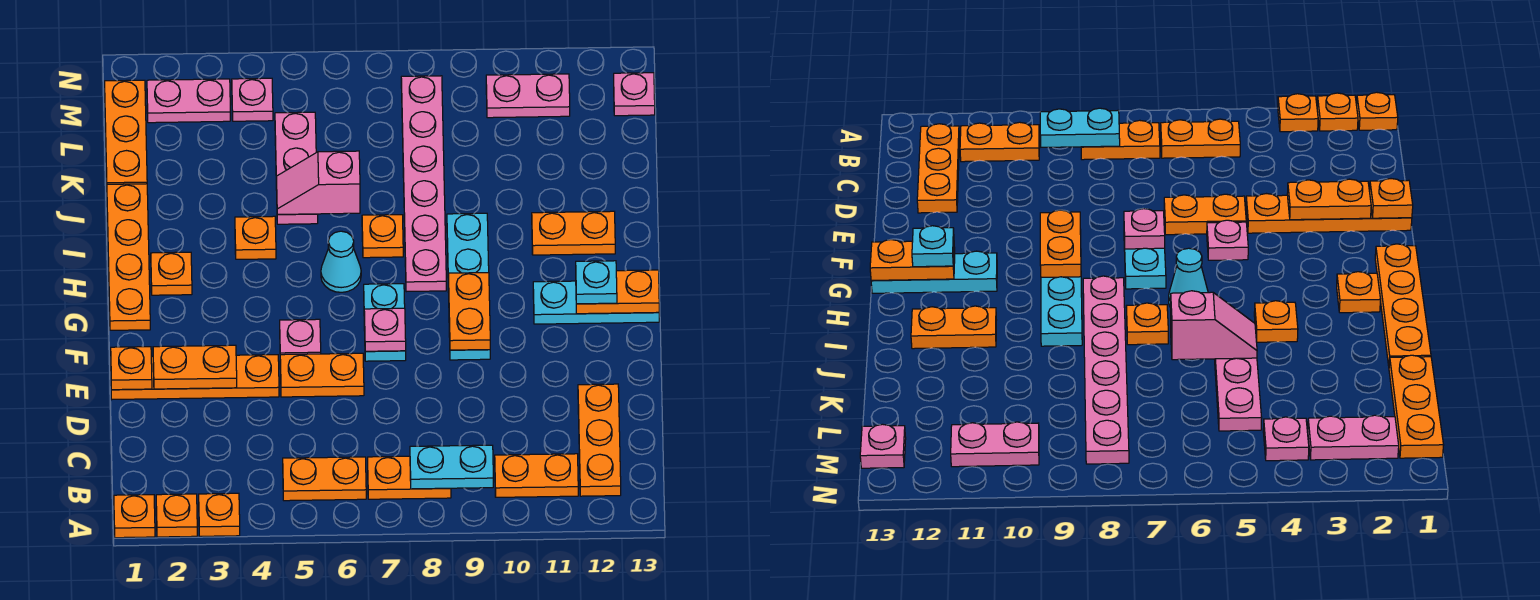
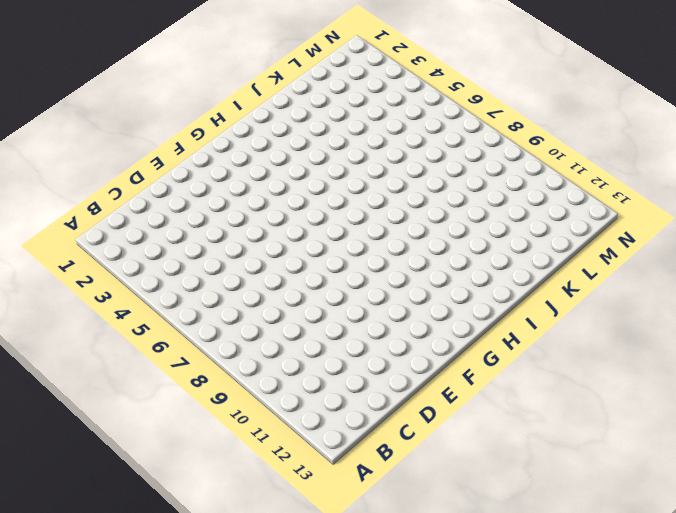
none -> orange plate A1 level 1
none -> orange plate A2 level 1
none -> orange plate A3 level 1
none -> orange plate B5:B6 level 1

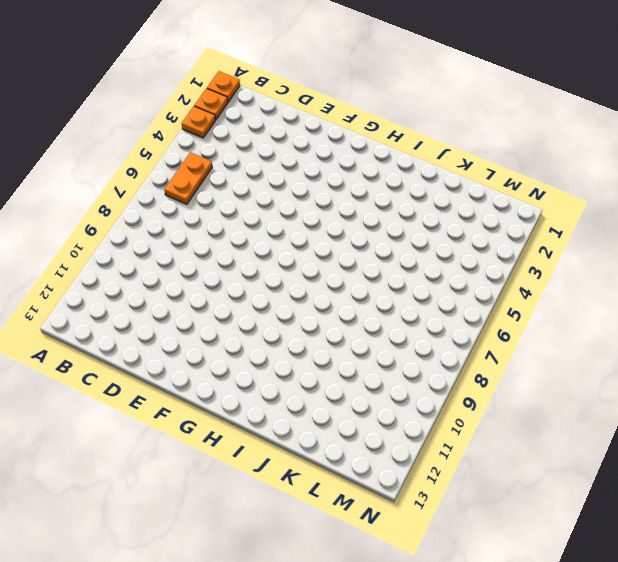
none -> orange plate B7:B8 level 1
none -> orange plate B10:B11 level 1
none -> orange plate B12:D12 level 1
none -> orange plate E1:E4 level 1

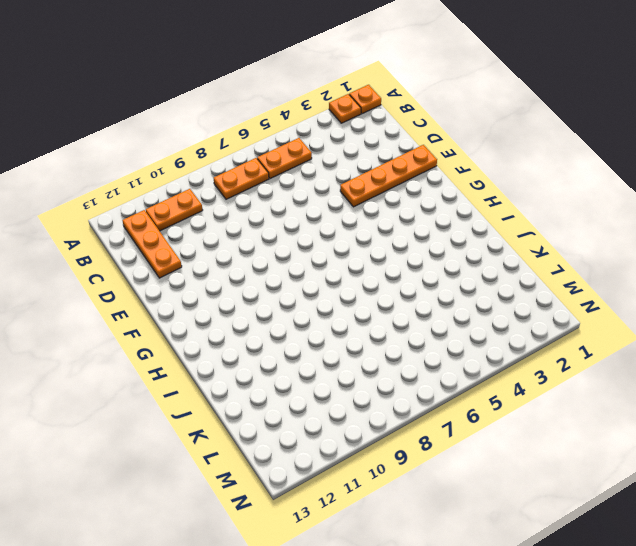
none -> orange plate A3 level 1
none -> orange plate E5:E6 level 1
none -> pink plate F5 level 1
none -> cyan plate F7:G7 level 1

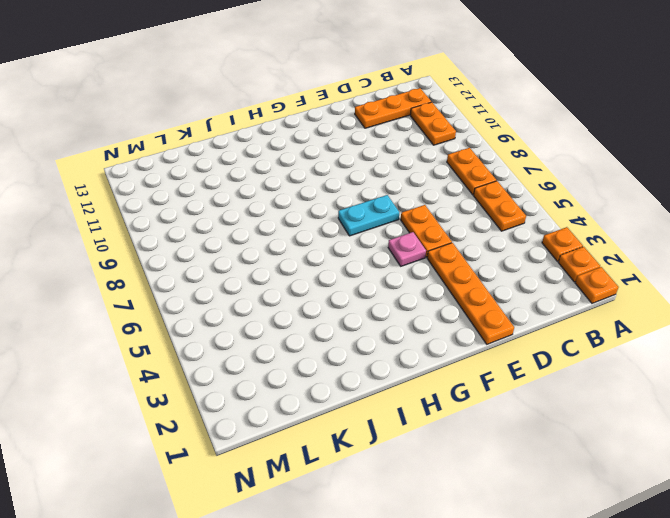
none -> cyan plate F9:I9 level 1
none -> orange plate G1:J1 level 1
none -> cyan plate G11:G13 level 1
none -> orange plate H2 level 1

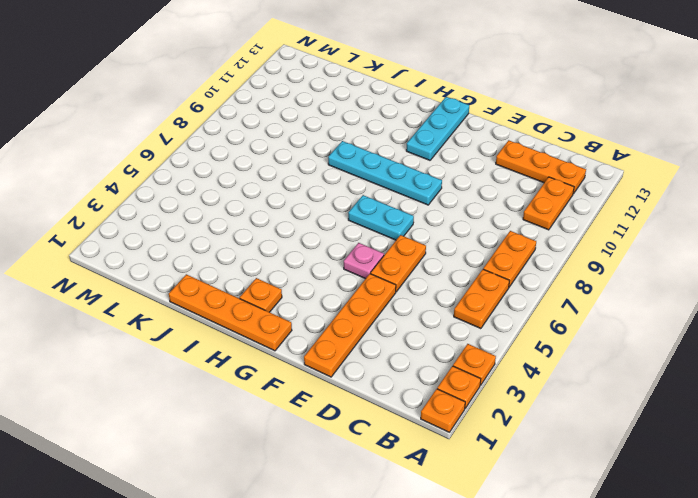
none -> cyan cone H6 level 1
none -> pink plate H8:M8 level 1
none -> orange plate I4 level 1
none -> orange plate I7 level 1

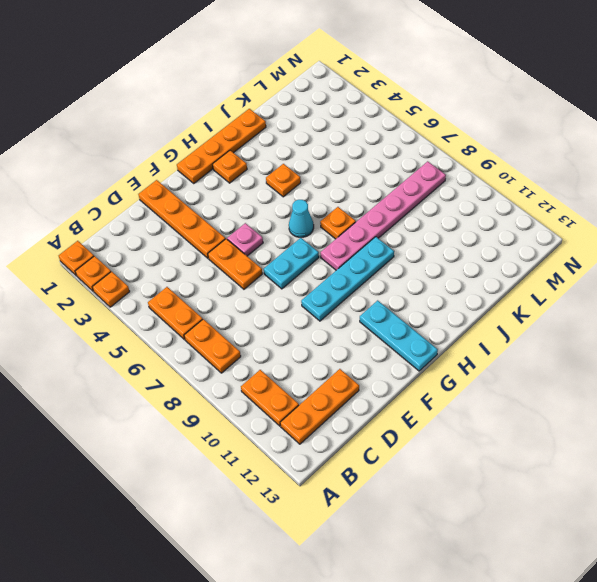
none -> orange plate I11:I12 level 1
none -> pink plate J5:L5 level 1
none -> orange plate K1:M1 level 1
none -> pink plate M2:M3 level 1

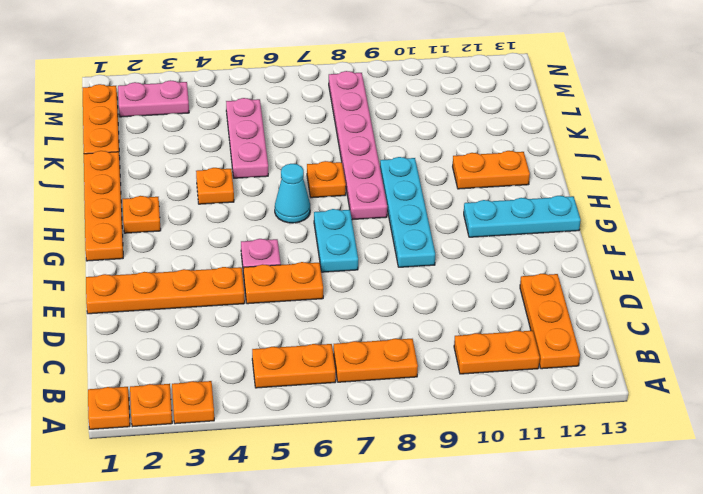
none -> pink plate M4 level 1
none -> pink plate M10:M11 level 1
none -> pink plate M13 level 1
none -> cyan plate B8:B9 level 2

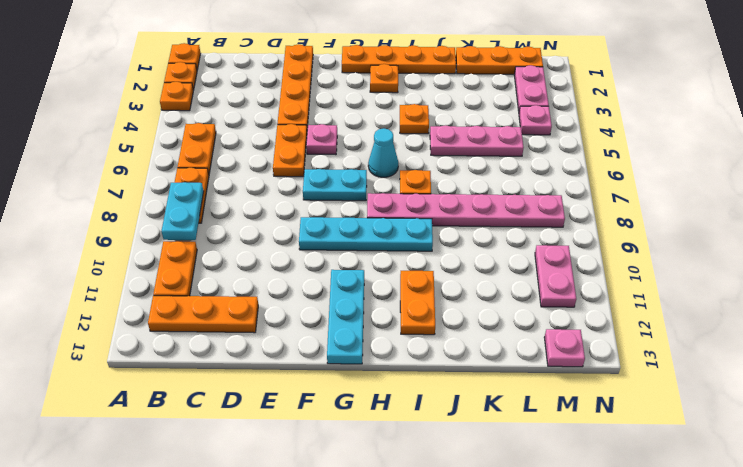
none -> orange plate E1 level 2
none -> orange plate E2:E3 level 2
none -> pink plate F7 level 2
none -> orange plate F9:G9 level 2

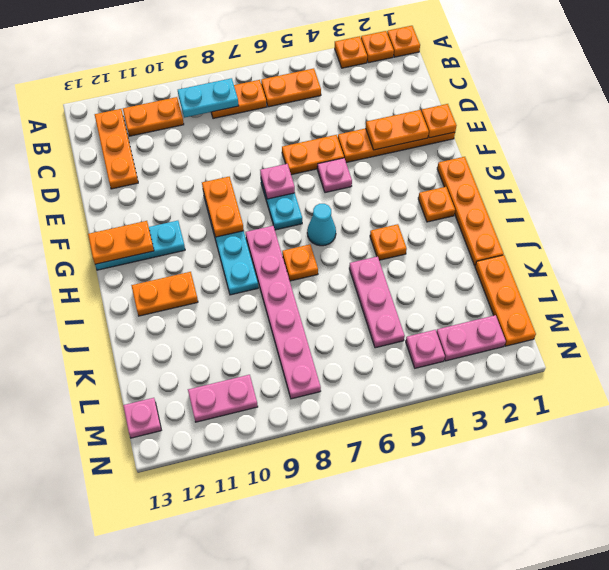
none -> pink slope J5:J6 level 2 top 6
none -> cyan plate G12 level 3

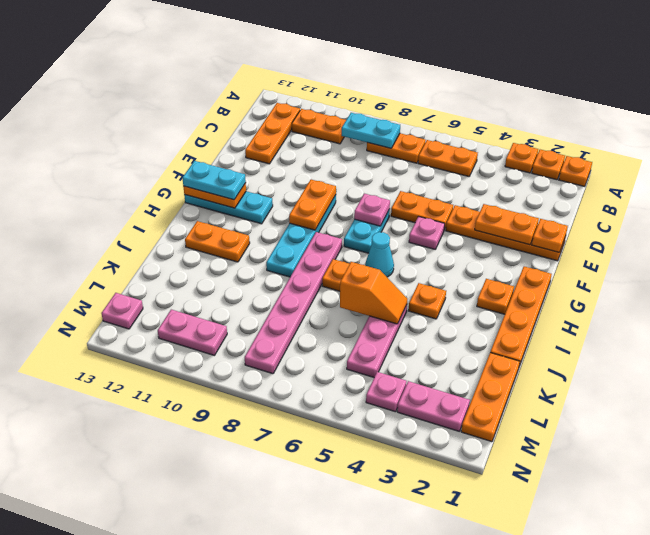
cyan plate G12:G13 level 3 -> cyan plate G12 level 3
orange slope J5:J6 level 2 top 6 -> pink slope J5:J6 level 2 top 6

